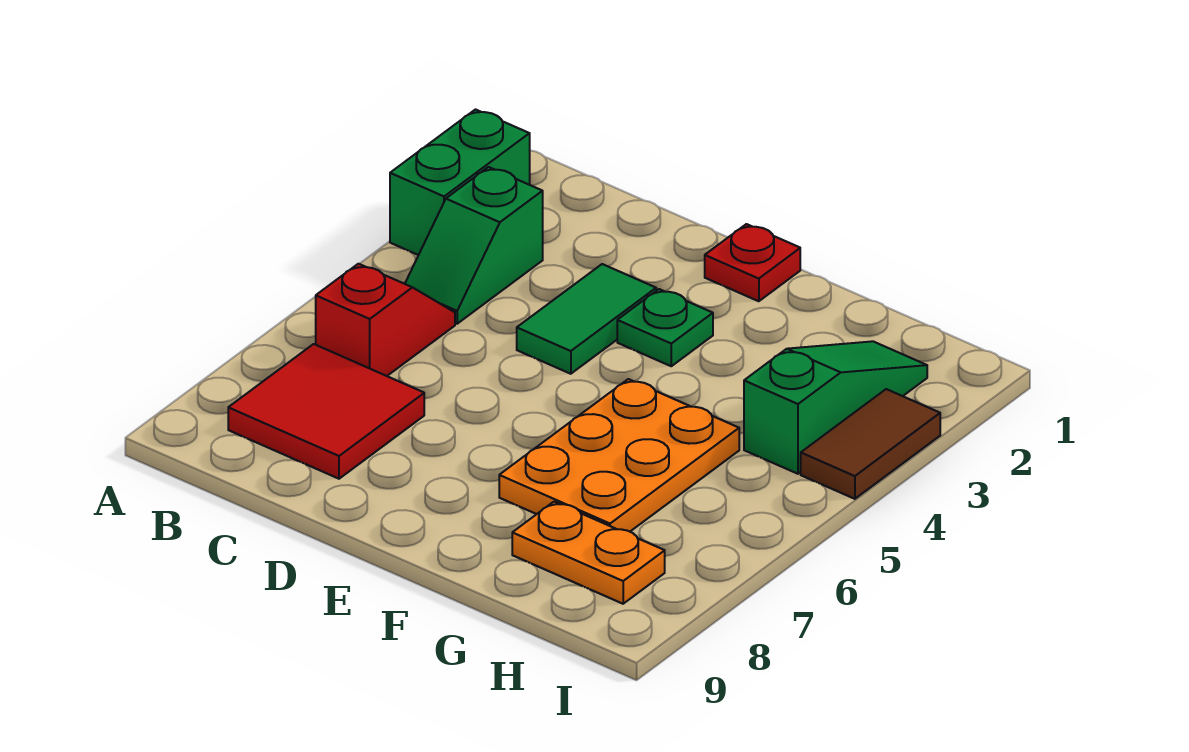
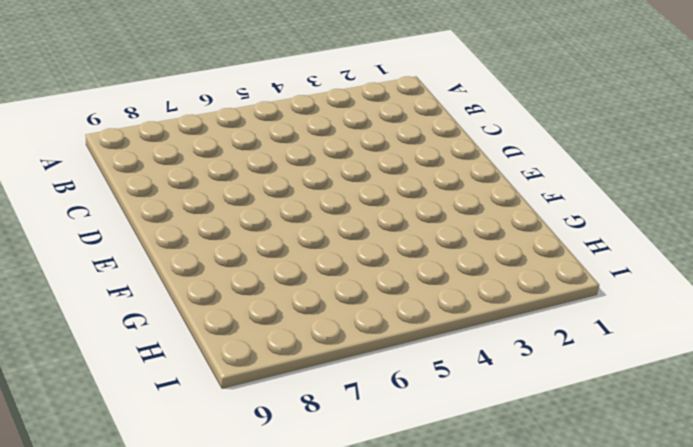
none -> green brick A2:A3 level 1
none -> green slope B3:B4 level 1 top 3

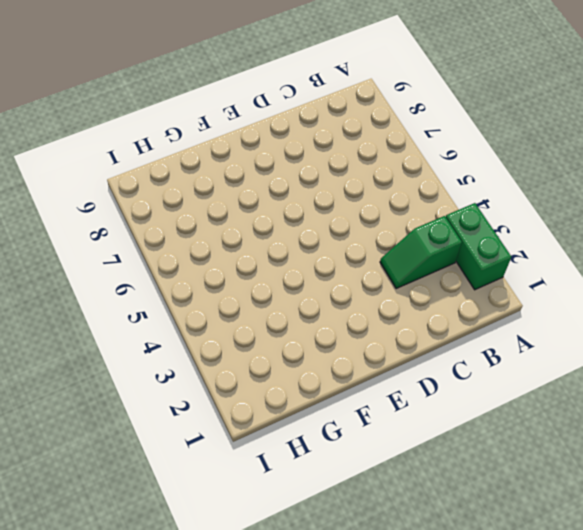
green slope B3:C3 level 1 top B -> green slope B3:B4 level 1 top 3
none -> red slope B5:B6 level 1 top 6
none -> red tile B7:C8 level 1

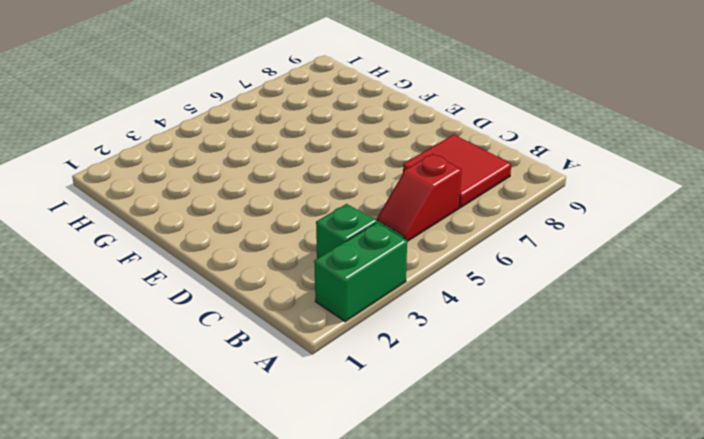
none -> green tile D3:D4 level 1
none -> red plate E1 level 1

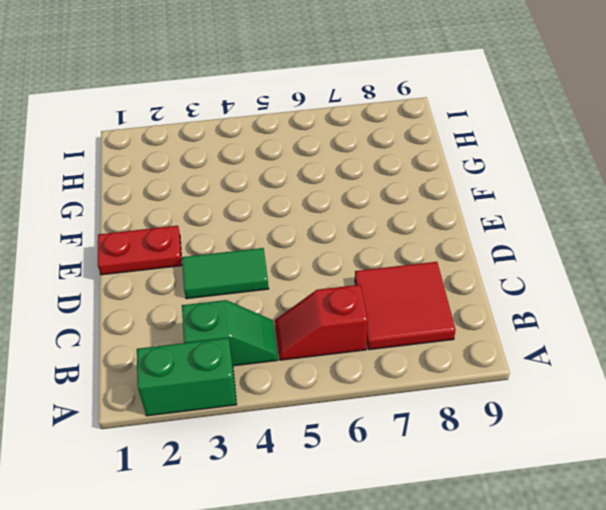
red plate E1:E2 level 1 -> red plate E1 level 1
none -> green plate E3 level 1
none -> orange plate F5:G7 level 1

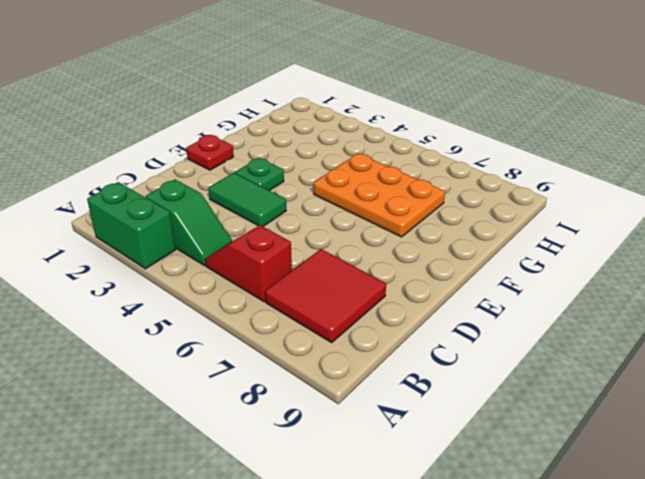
none -> orange plate G8:H8 level 1
none -> green slope H2:H4 level 1 top 4

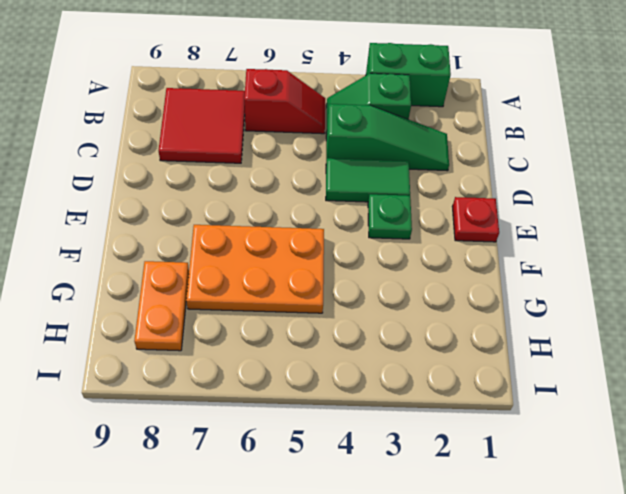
green slope C2:C4 level 1 top 4 -> green slope H2:H4 level 1 top 4
none -> brown tile I3:I4 level 1

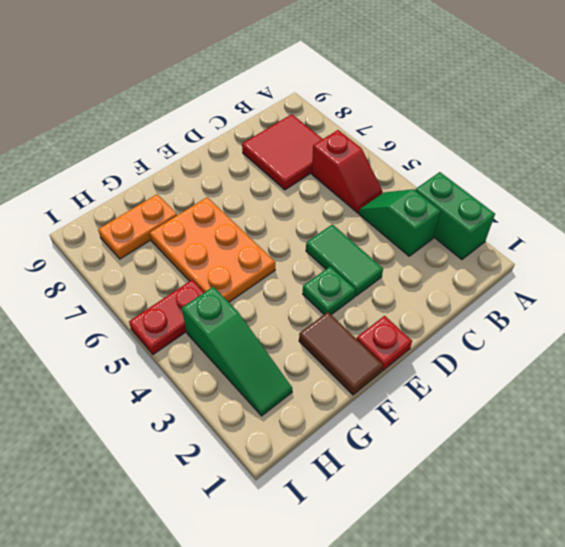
brown tile F1:F2 level 1 -> brown tile I3:I4 level 1
red plate H5:I5 level 1 -> none

